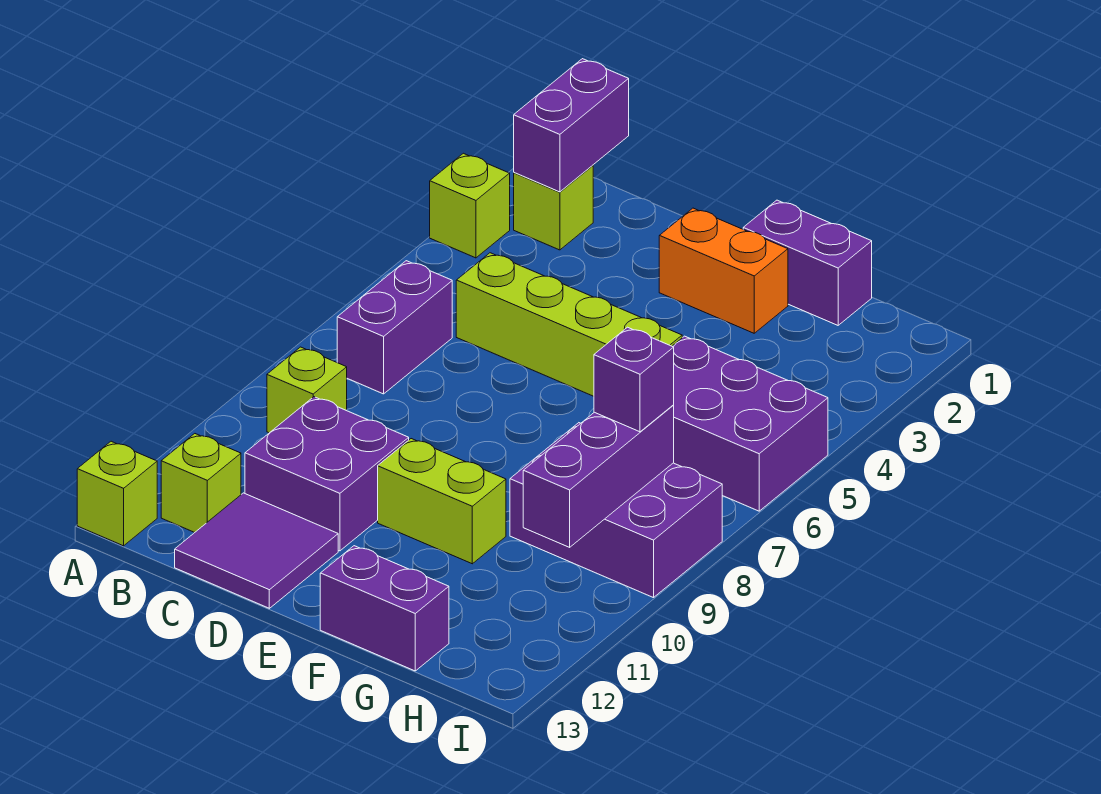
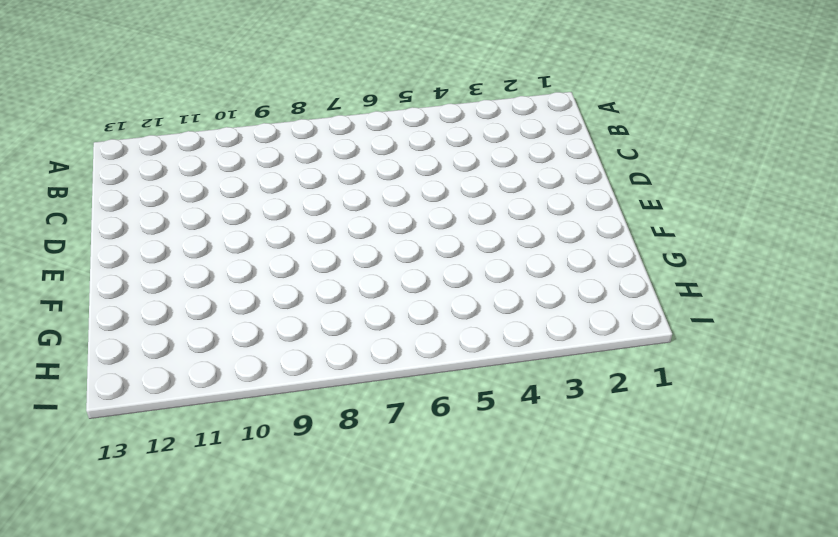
none -> lime brick A3 level 1
none -> lime brick A13 level 1
none -> lime brick B2 level 1

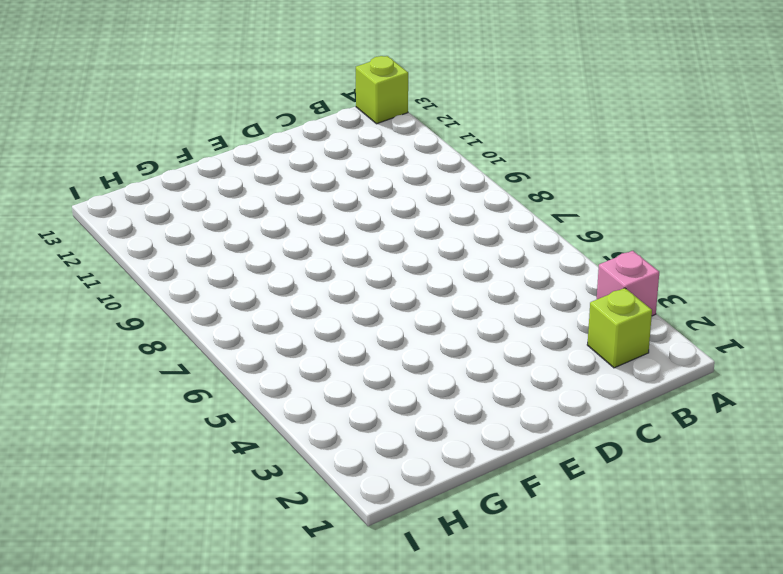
pink brick A3 level 1 -> lime brick A3 level 1
none -> purple brick B6:B7 level 1
none -> lime brick B9 level 1
none -> lime brick B12 level 1

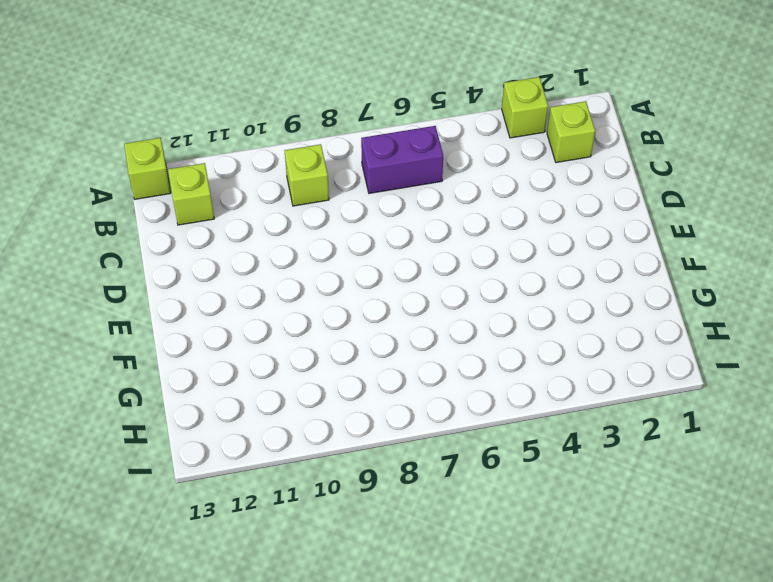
none -> lime brick C5:F5 level 1
none -> purple brick C10:D11 level 1
none -> purple tile C12:D13 level 1

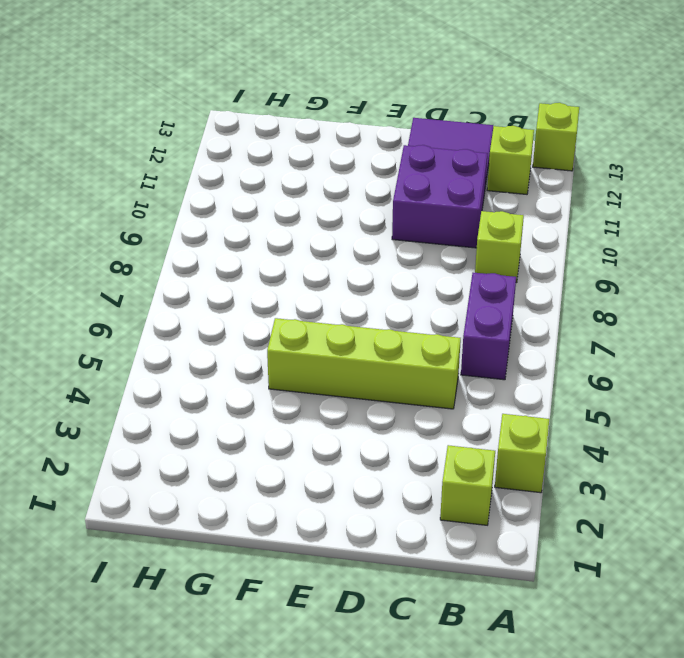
none -> orange brick E2:F2 level 1
none -> lime brick E10:F10 level 1
none -> purple brick F1:G1 level 1

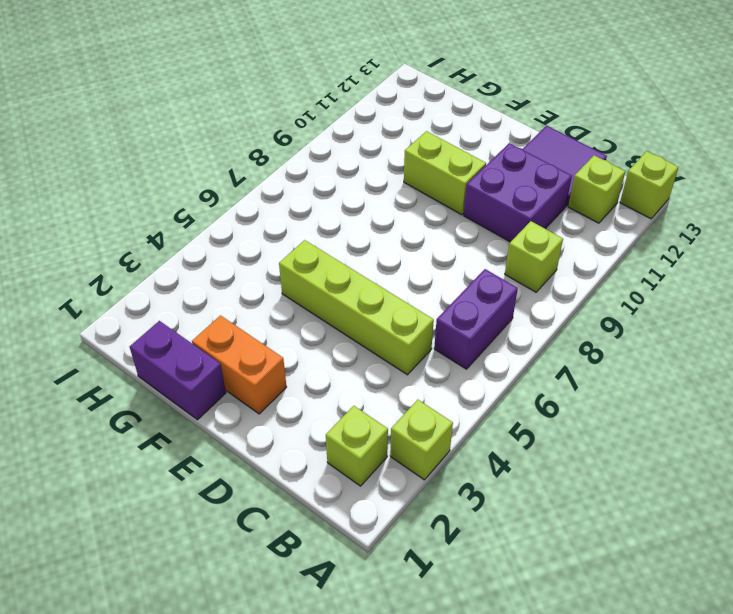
none -> purple brick F13:G13 level 1
none -> purple brick G5:I6 level 1
none -> purple brick G8:I9 level 1

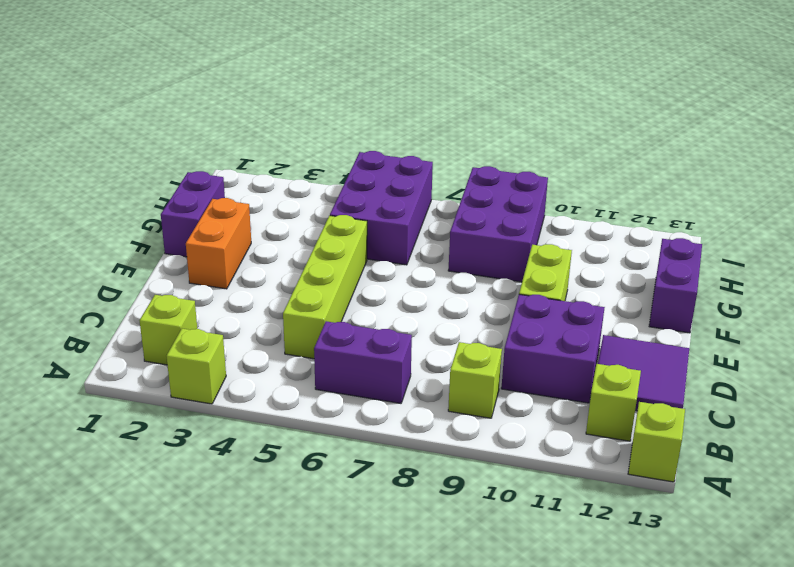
none -> purple brick B1:B2 level 2
none -> purple brick H8:H10 level 2
none -> purple brick H8 level 3

